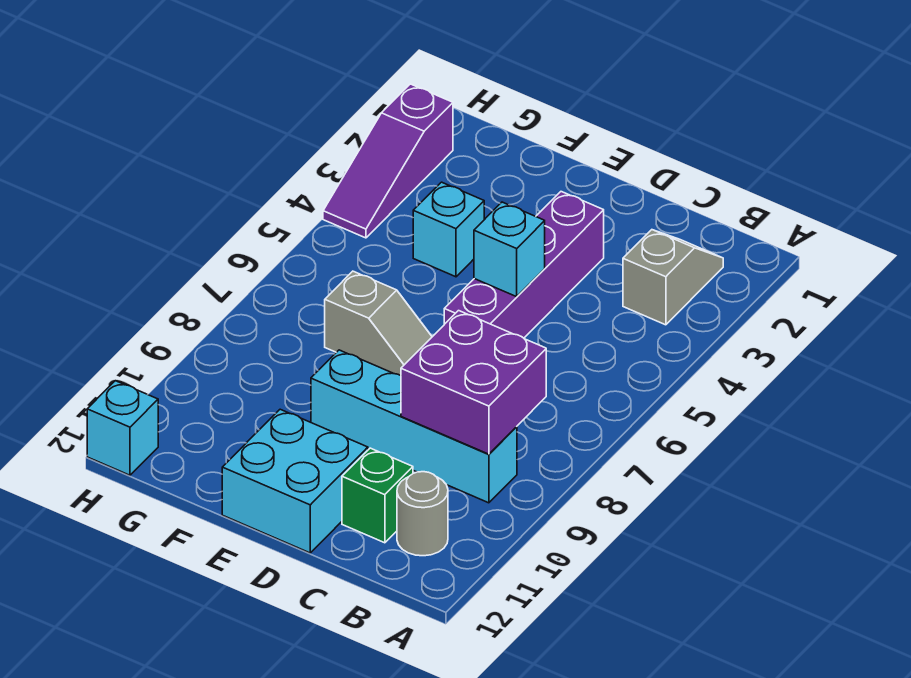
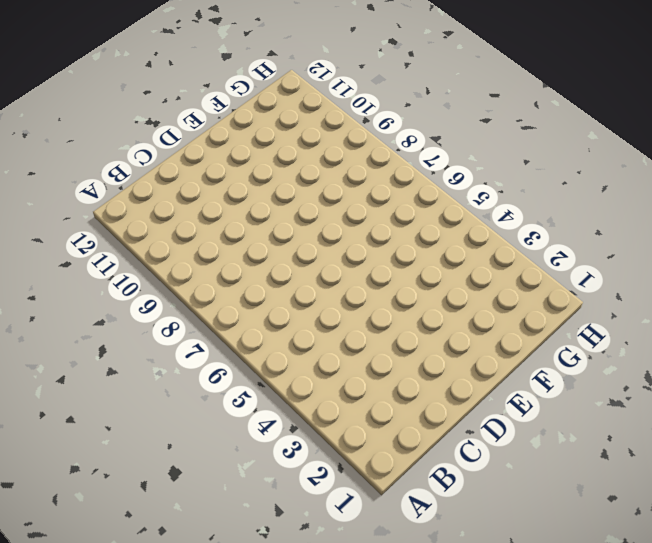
none -> grey slope B2:B3 level 1 top 3
none -> cyan brick B9:E9 level 1
none -> grey round brick B11 level 1

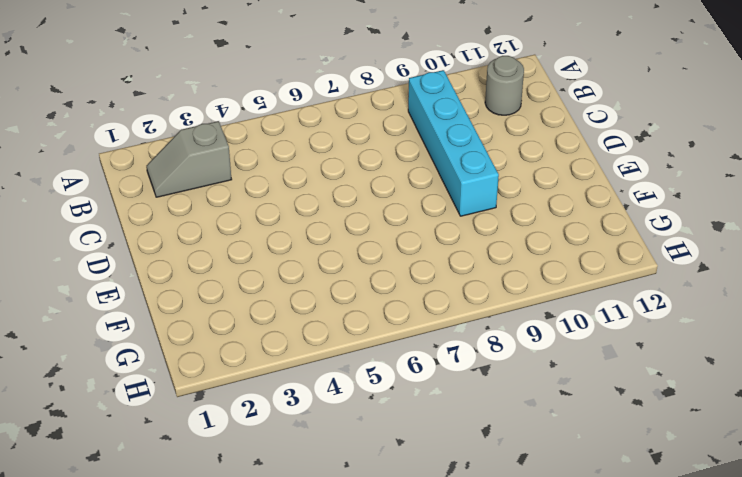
none -> green brick C11 level 1
none -> purple brick D3:D6 level 1
none -> cyan brick D11:E12 level 1

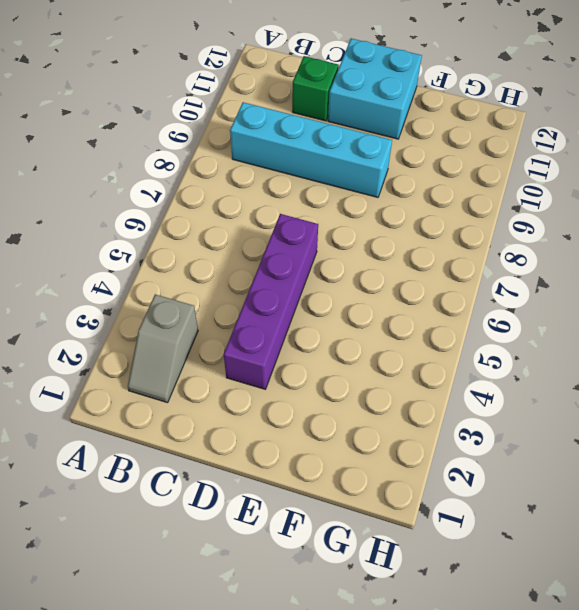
none -> grey round brick B11 level 1
none -> grey slope E7:F7 level 1 top F
none -> cyan brick F4 level 1

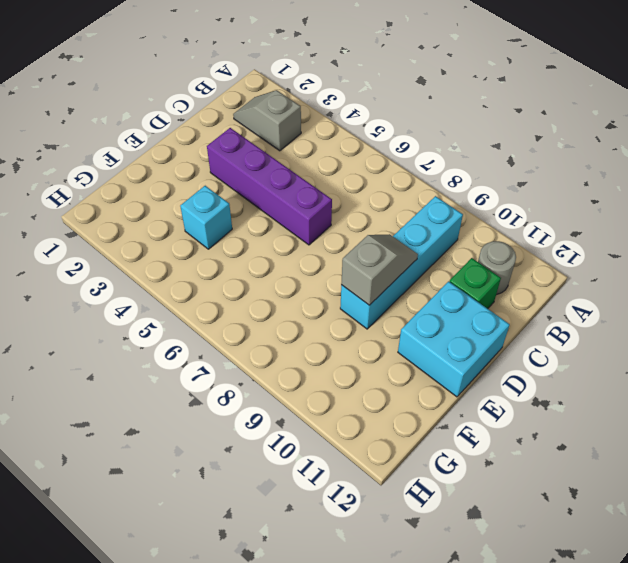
grey slope D9:E9 level 2 top E -> grey slope E7:F7 level 1 top F
none -> purple slope H2:H4 level 1 top 2
none -> cyan brick H12 level 1
none -> purple brick B8:C9 level 2

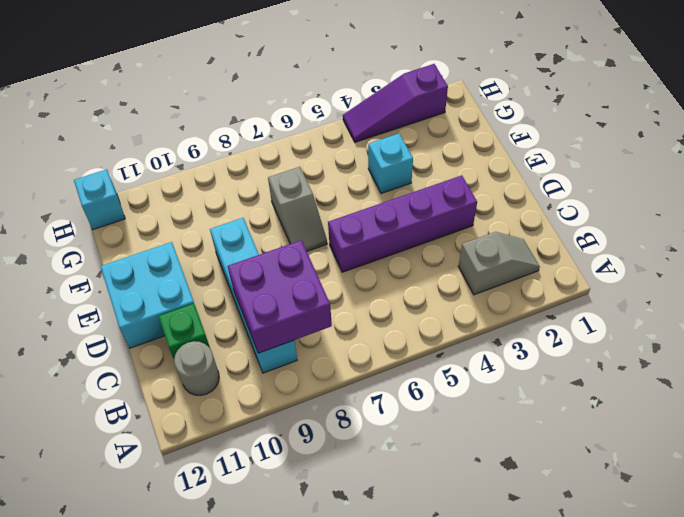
none -> cyan brick D5 level 2

